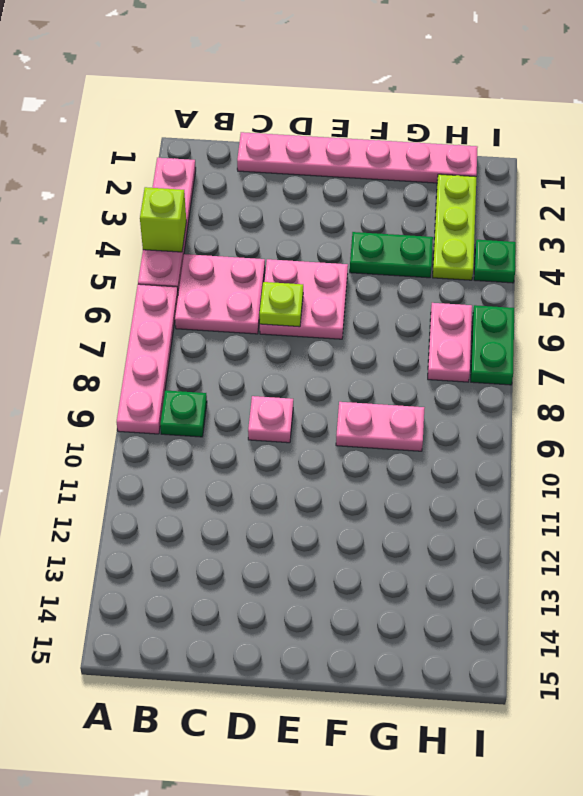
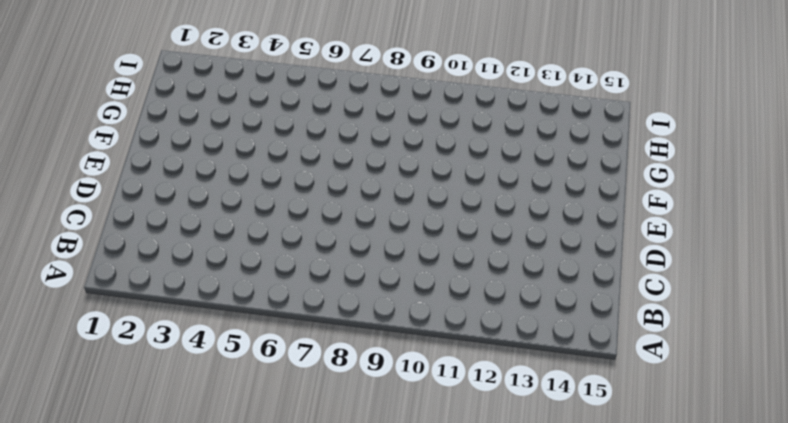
none -> pink plate A2:A5 level 1
none -> pink plate A6:A9 level 1
none -> pink plate B5:C6 level 1

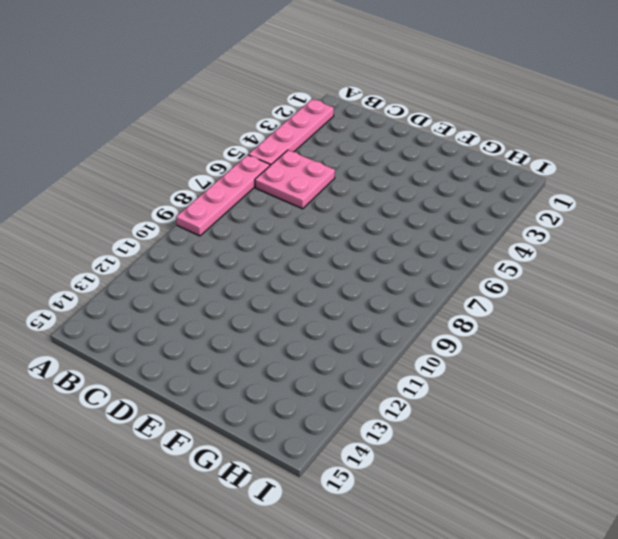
none -> green plate B9 level 1
none -> pink plate C1:H1 level 1
none -> pink plate D5:E6 level 1

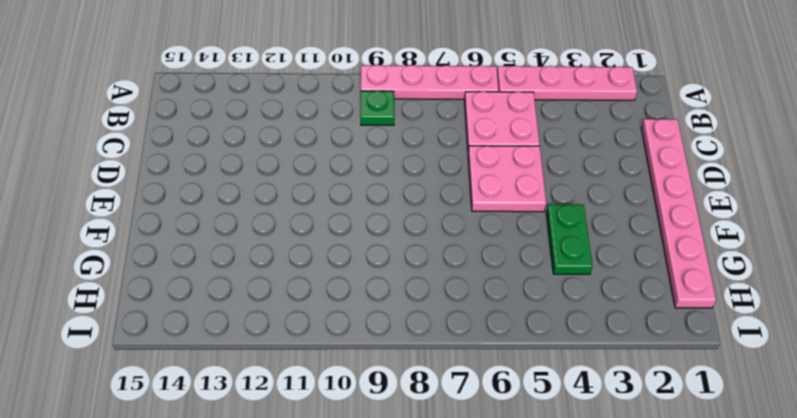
none -> pink plate D9 level 1
none -> pink plate F9:G9 level 1
none -> lime plate H2:H4 level 1

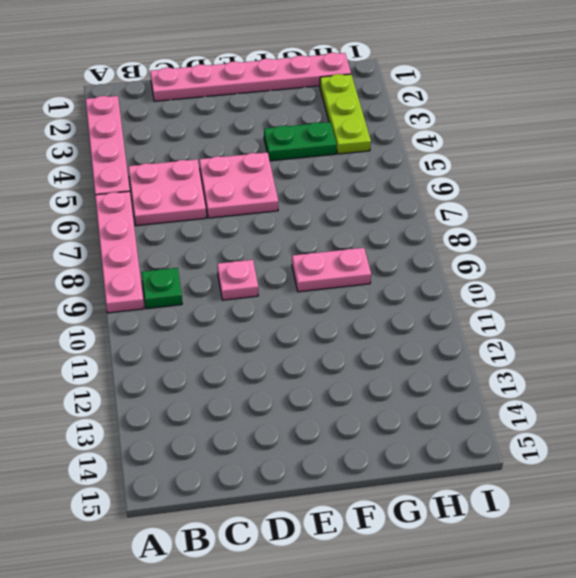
none -> pink plate H6:H7 level 1
none -> green plate I4 level 1
none -> green plate I6:I7 level 1

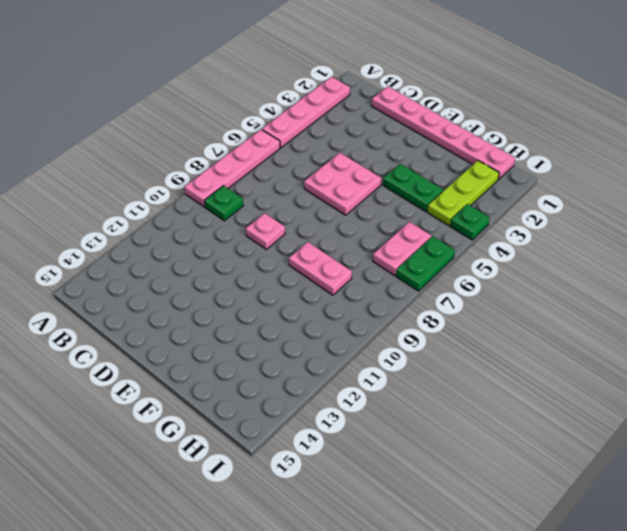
none -> pink plate B5:C6 level 1
none -> lime brick A4 level 2
none -> lime plate D6 level 2

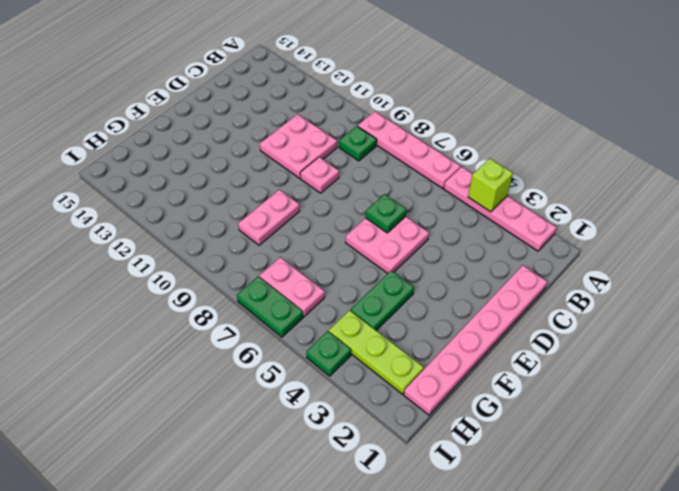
pink plate C10:D11 level 1 -> pink plate B5:C6 level 1
green plate D6 level 2 -> lime plate D6 level 2

